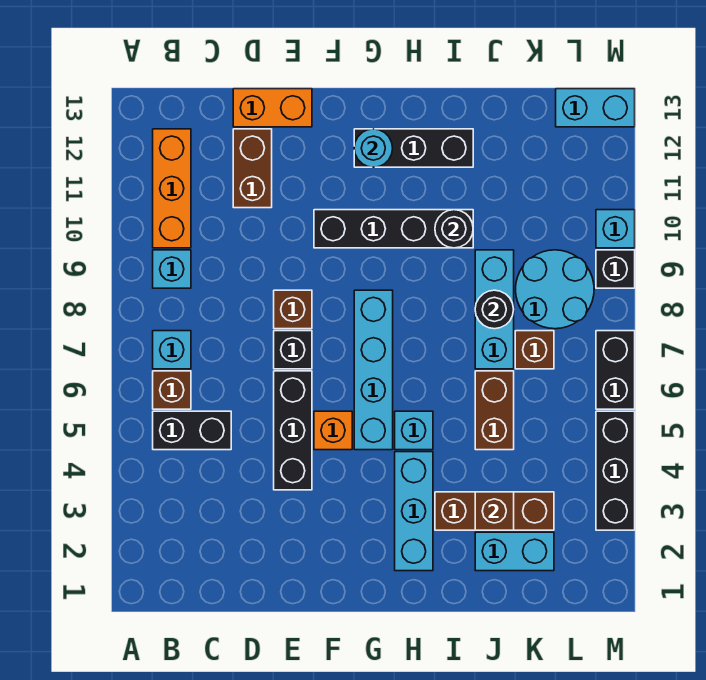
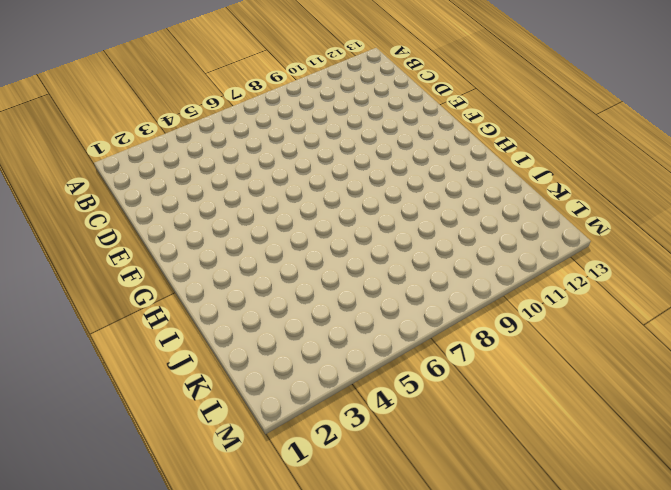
none -> black brick B5:C5 level 1
none -> brown brick B6 level 1
none -> cyan brick B7 level 1
none -> cyan brick B9 level 1

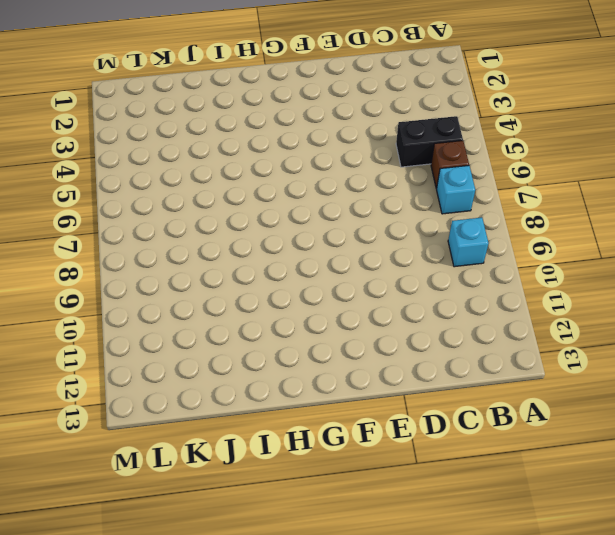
none -> orange brick B10:B12 level 1
none -> brown brick D11:D12 level 1
none -> orange brick D13:E13 level 1
none -> black brick E4:E6 level 1

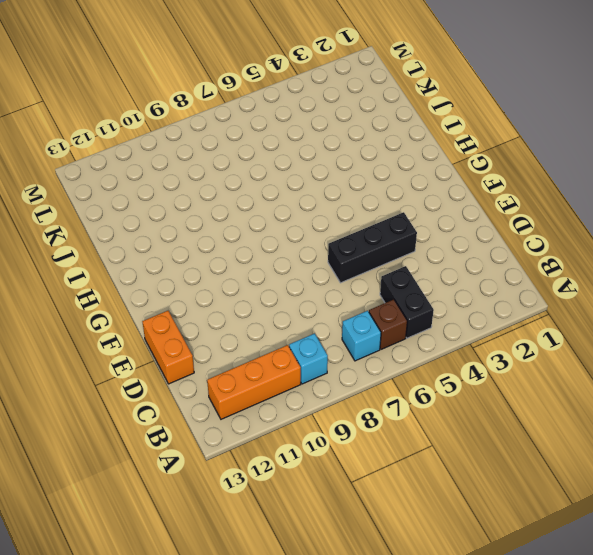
none -> brown brick D11:D12 level 1
none -> black brick E7 level 1
none -> brown brick E8 level 1
none -> orange brick F5 level 1

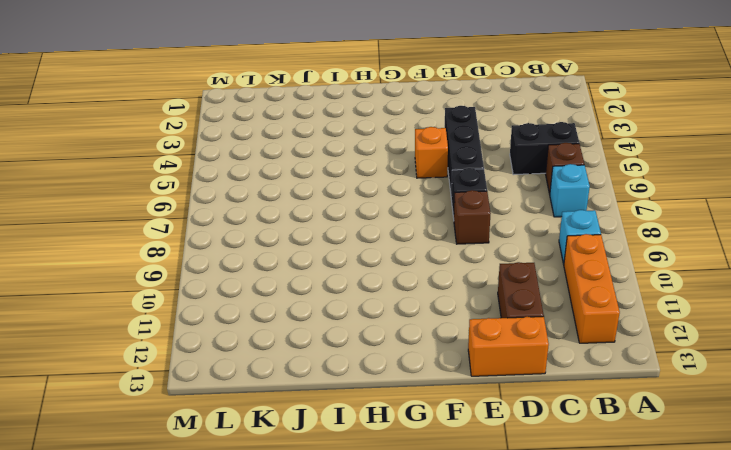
none -> black brick F10:I10 level 1
none -> cyan brick G5:G8 level 1
none -> black brick G12:I12 level 1
none -> cyan brick H2:H4 level 1

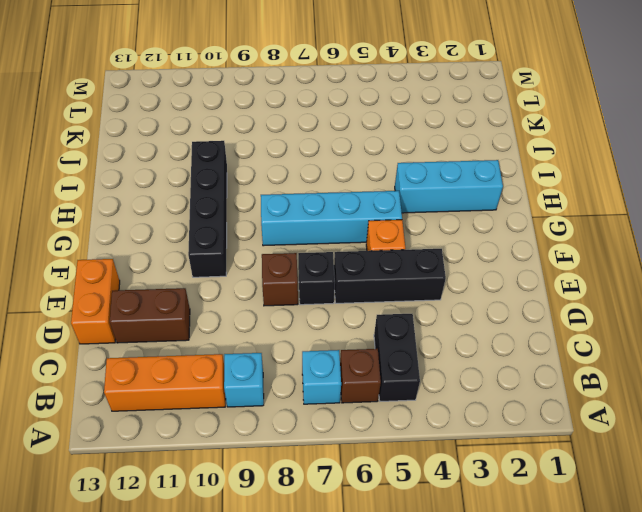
none -> black brick G12:I12 level 1
none -> cyan brick H5 level 1
none -> brown brick I3:K3 level 1
none -> cyan brick J2:K2 level 1

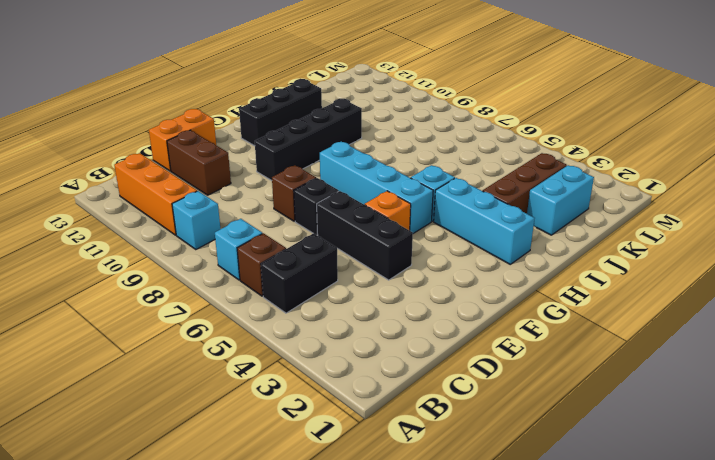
none -> brown brick J5:J6 level 1
none -> cyan brick J7:J9 level 1
none -> brown brick K7 level 1
none -> cyan round brick K8:L9 level 1

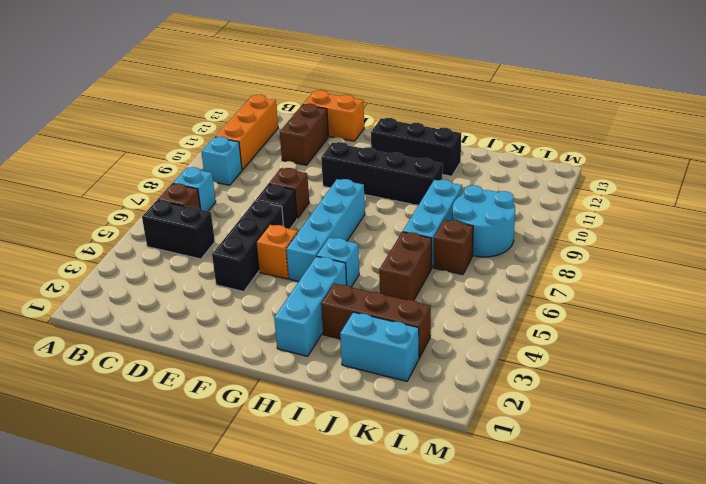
none -> cyan brick L13:M13 level 1
none -> black brick M3:M5 level 1
none -> black brick M6:M7 level 1
none -> black brick M9 level 1

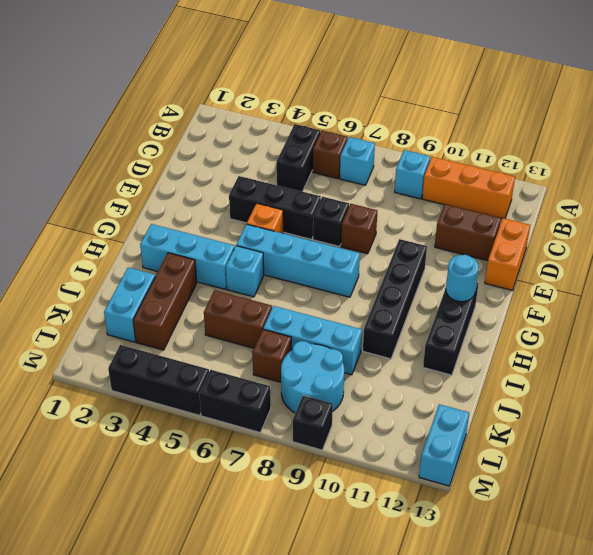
none -> cyan brick M10 level 1
none -> black round brick I10 level 2
none -> brown brick J3 level 2
none -> black round brick J8 level 2

